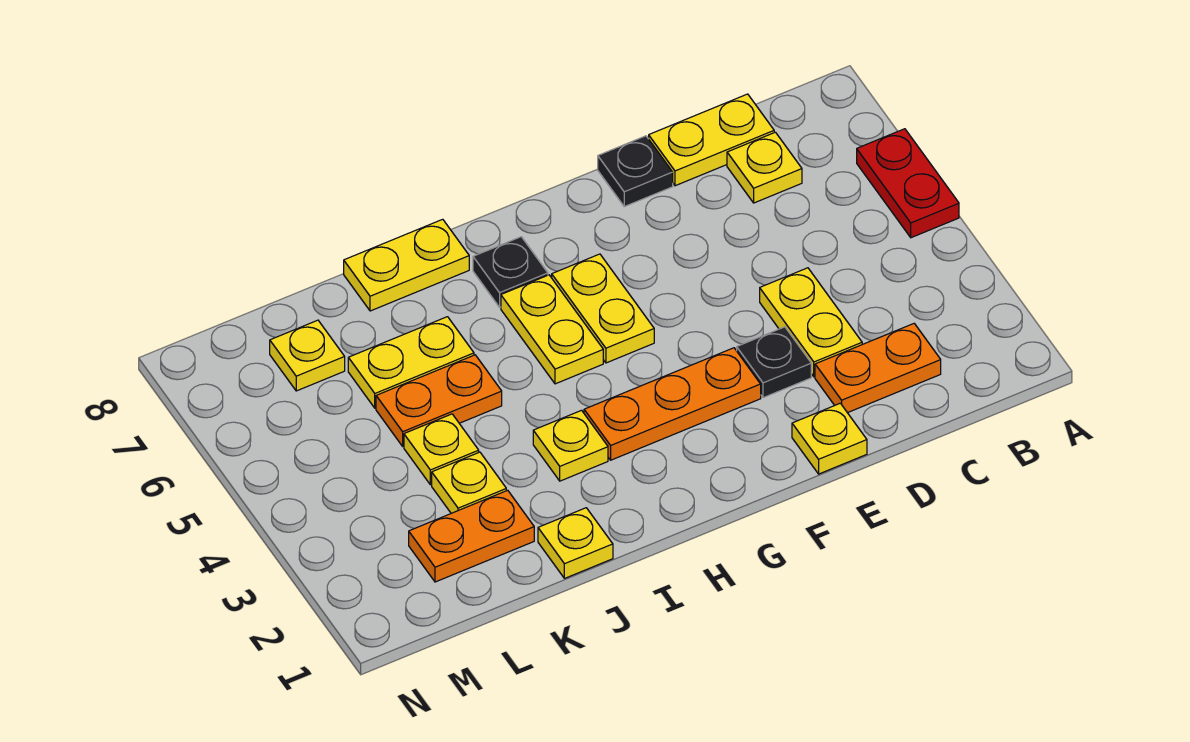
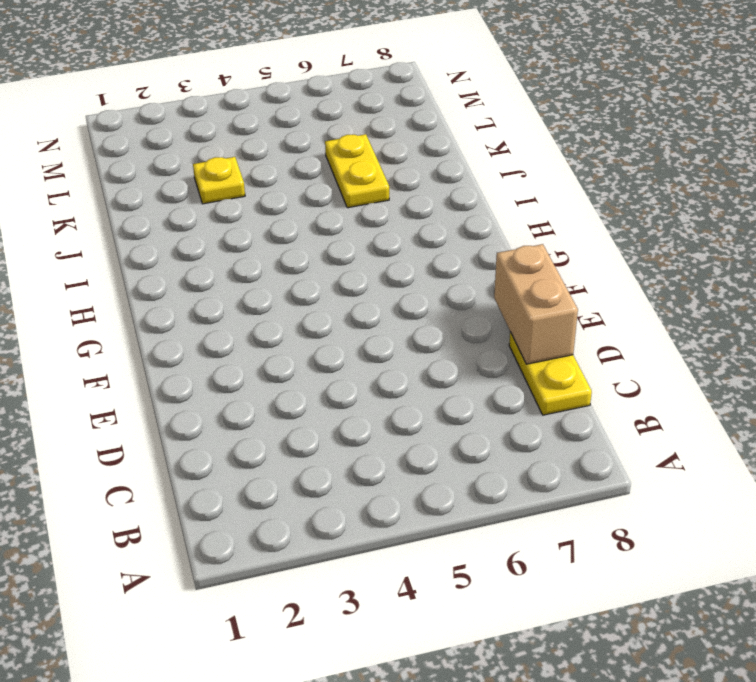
tan brick D8:E8 level 2 -> none
none -> red plate A5:A6 level 1
none -> orange plate C2:D2 level 1
none -> yellow plate C7 level 1

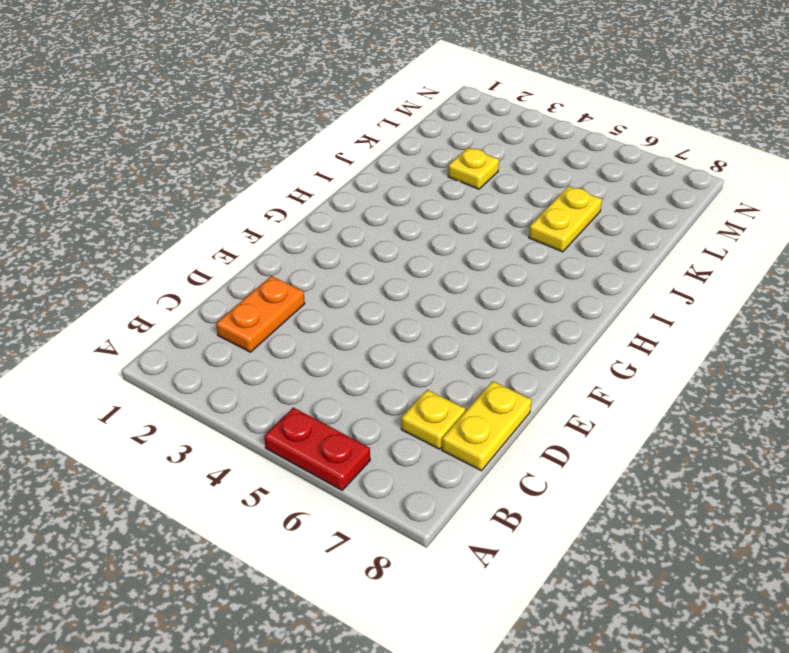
none -> yellow plate D3:D4 level 1
none -> yellow plate E1 level 1
none -> black plate E3 level 1

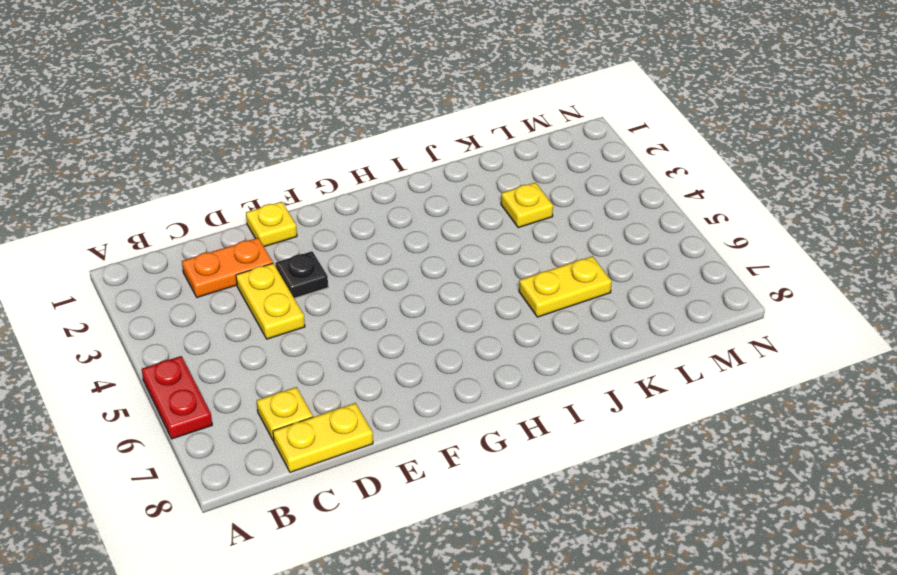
none -> black plate E8 level 1
none -> orange plate F3:H3 level 1
none -> yellow plate G5:G6 level 1

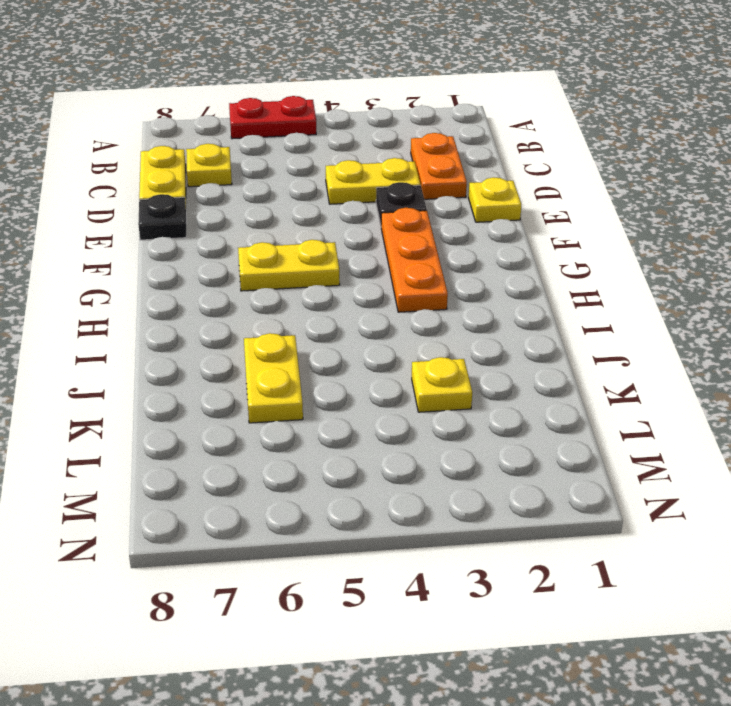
none -> yellow plate H5:H6 level 1
none -> black plate H7 level 1
none -> yellow plate I3 level 1

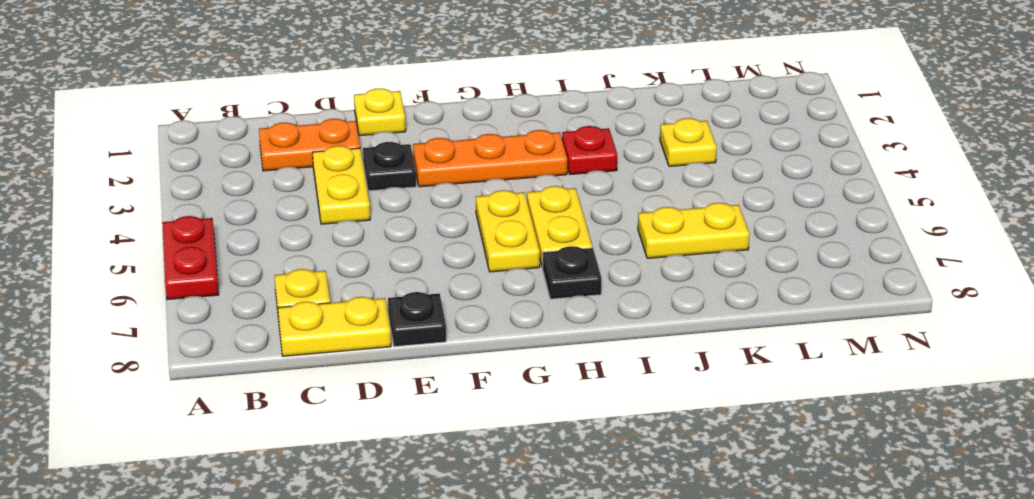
red plate I3 level 1 -> yellow plate I3 level 1
none -> yellow plate I8:J8 level 1
none -> yellow plate J1 level 1
none -> orange plate J5:K5 level 1

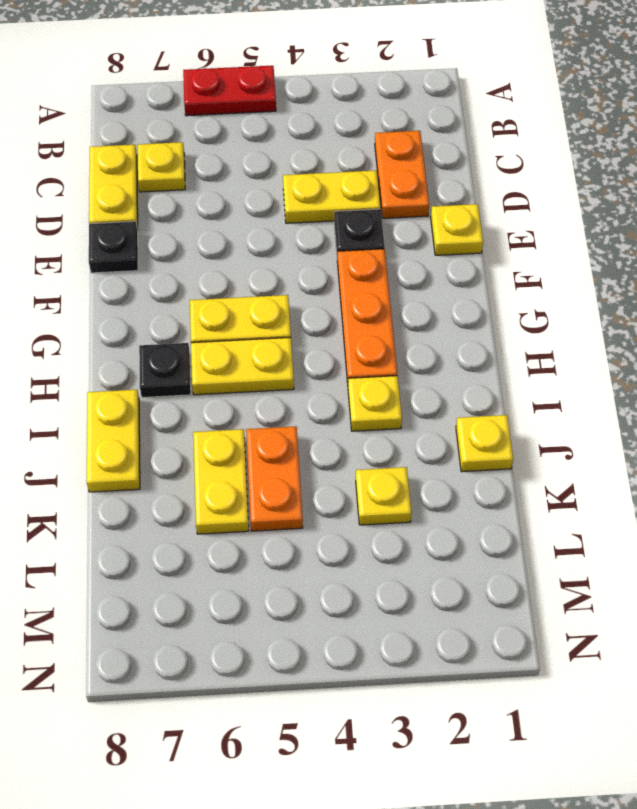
none -> orange plate K2:L2 level 1
none -> yellow plate K4 level 1
none -> yellow plate L7 level 1

